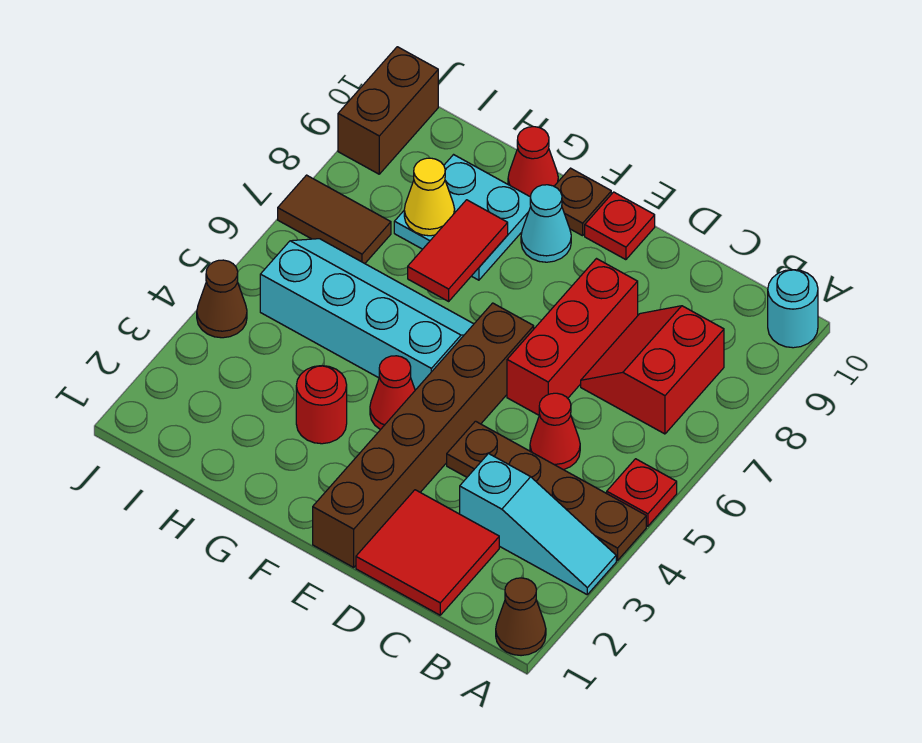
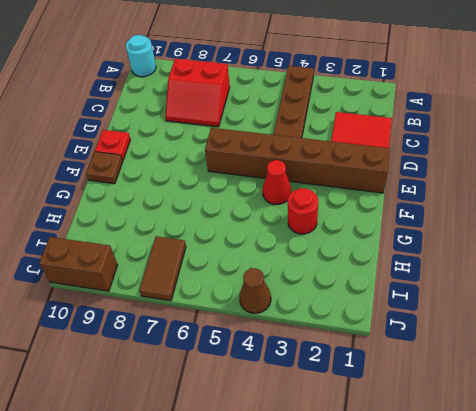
none -> brown cone A1 level 1
none -> cyan slope A3:C3 level 1 top C
none -> red plate A5 level 1

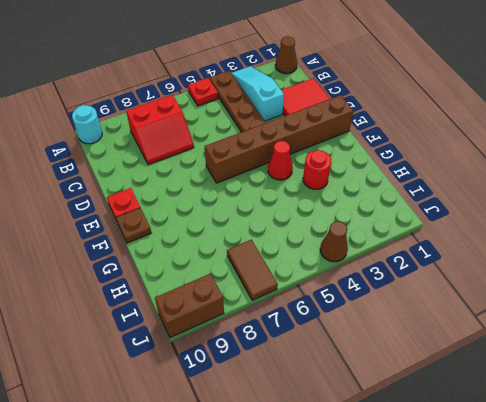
none -> red cone C5 level 1
none -> red brick D6:D8 level 1
none -> cyan slope F5:I6 level 1 top 5

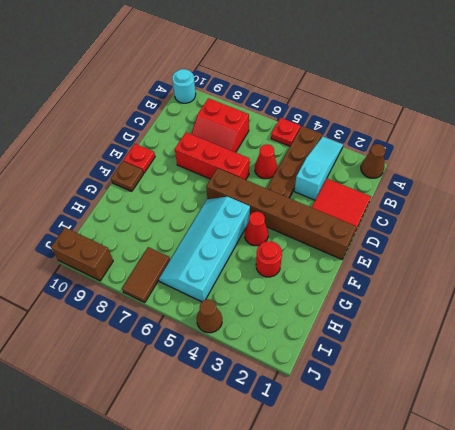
none -> cyan cone F9 level 1
none -> cyan plate G8:H9 level 1
none -> red cone G10 level 1

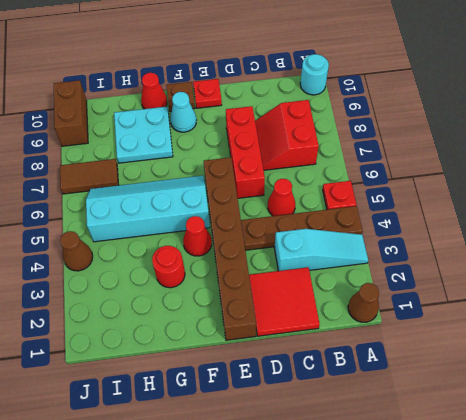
none -> red tile G7:G8 level 2
none -> yellow cone H8 level 2

